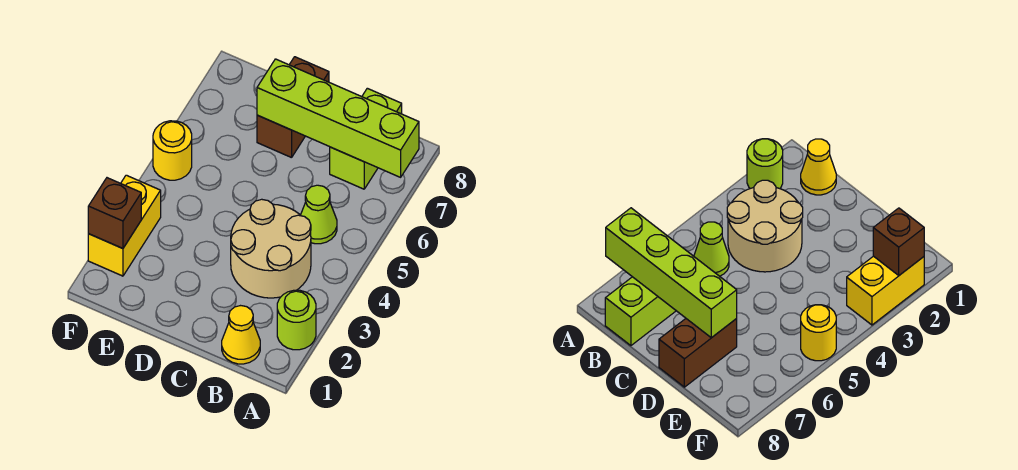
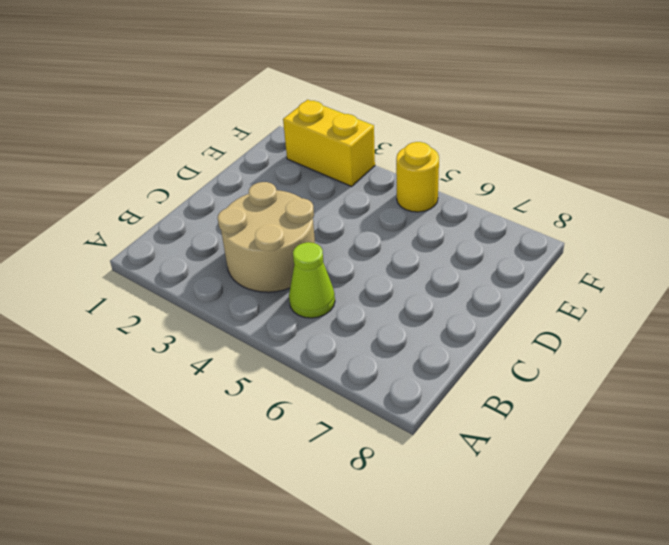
none -> lime round brick A2 level 1
none -> yellow cone B1 level 1

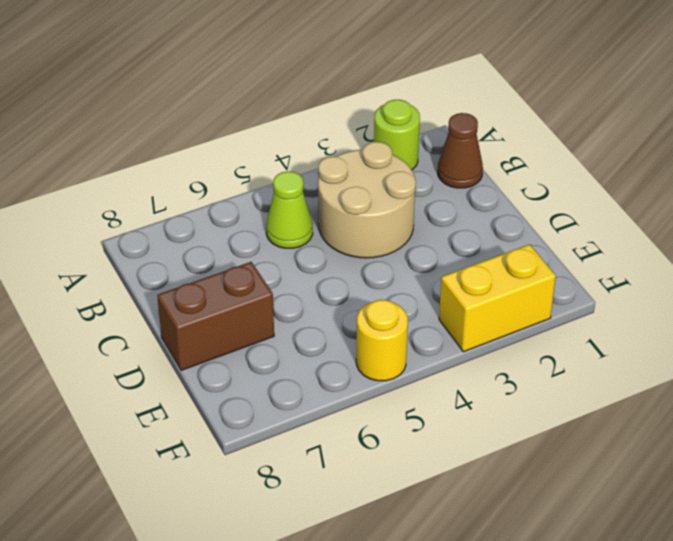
brown cone B1 level 1 -> yellow cone B1 level 1
none -> lime brick B7:B8 level 1
none -> lime brick A7:D7 level 2

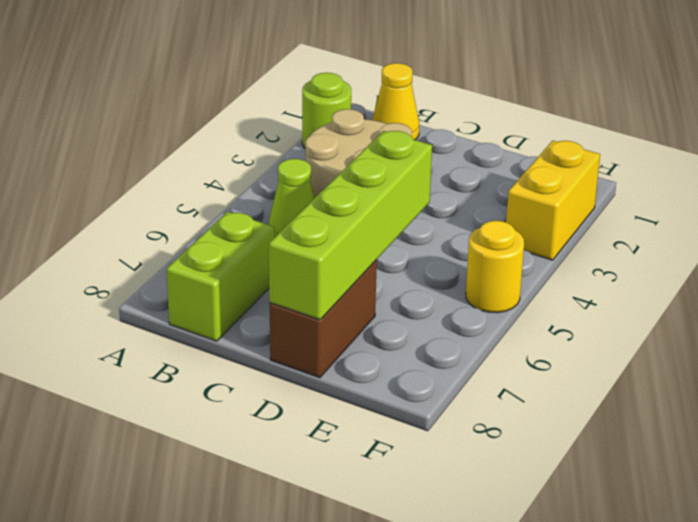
lime brick D5:D8 level 2 -> lime brick A7:D7 level 2
none -> brown brick F2 level 2

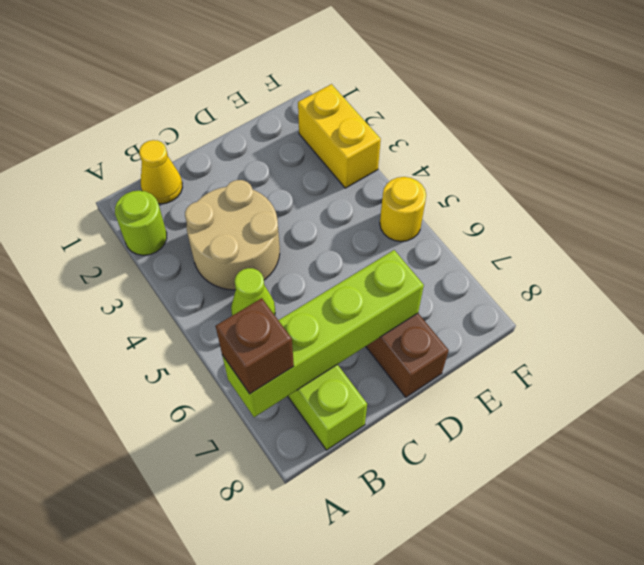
brown brick A7 level 3 -> brown brick F2 level 2

